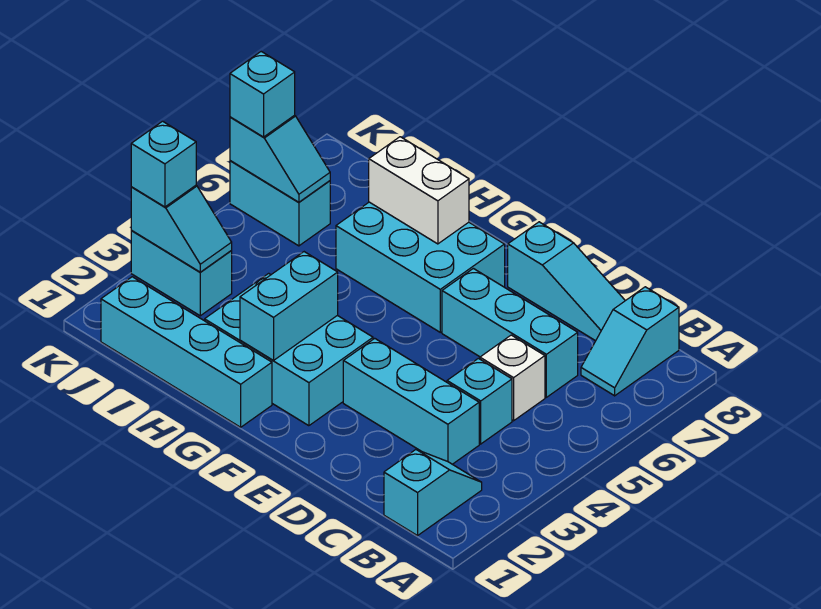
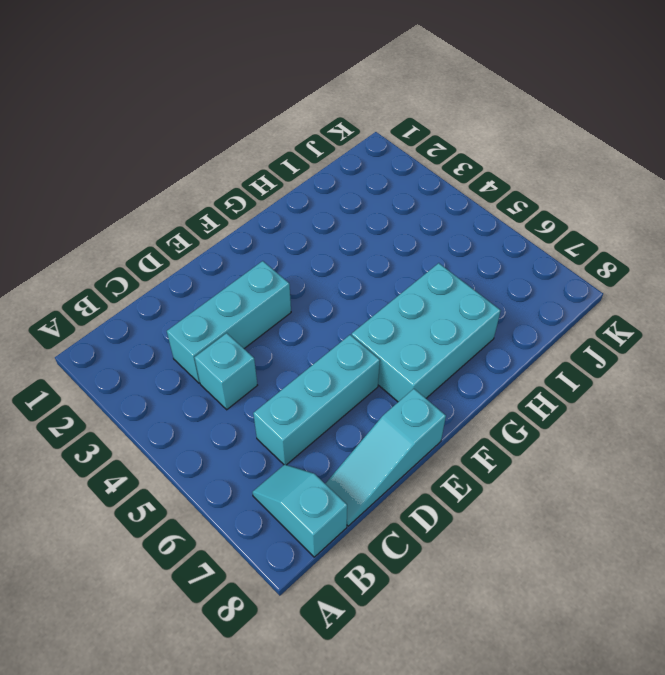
none -> cyan slope B1:B2 level 1 top 1
none -> white brick C5 level 1
none -> cyan brick F2:H3 level 1

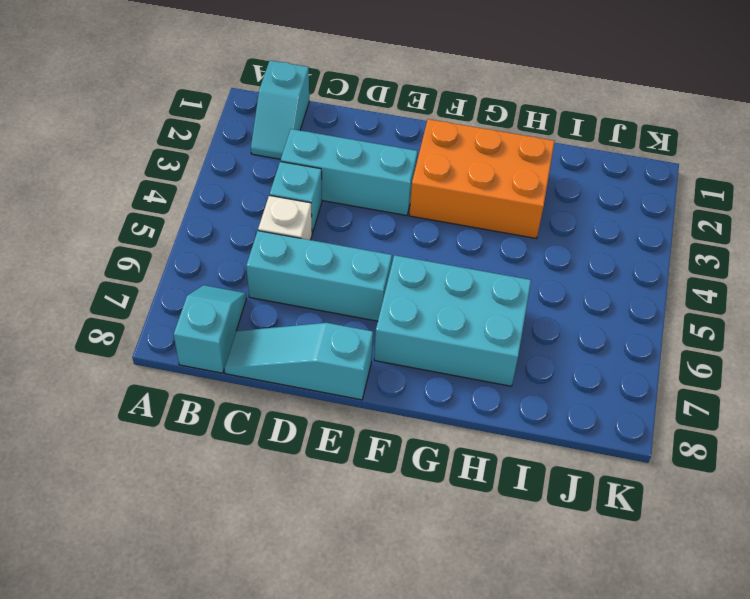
orange brick F2:H3 level 1 -> cyan brick F2:H3 level 1
none -> cyan brick G1:J1 level 1
none -> cyan brick J3:K3 level 1
none -> cyan brick J6:K6 level 1

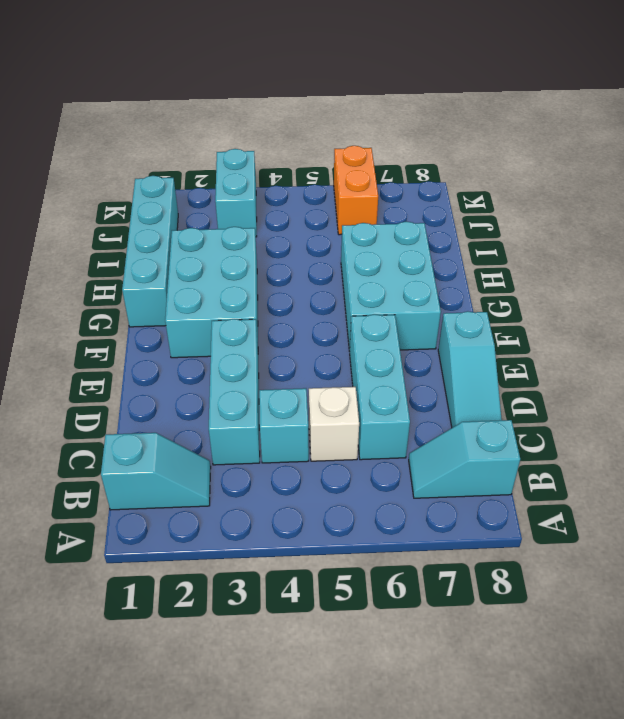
orange brick J6:K6 level 1 -> cyan brick J6:K6 level 1
none -> cyan brick G2:G3 level 2
none -> white brick G7:H7 level 2
none -> cyan slope J3:K3 level 2 top K

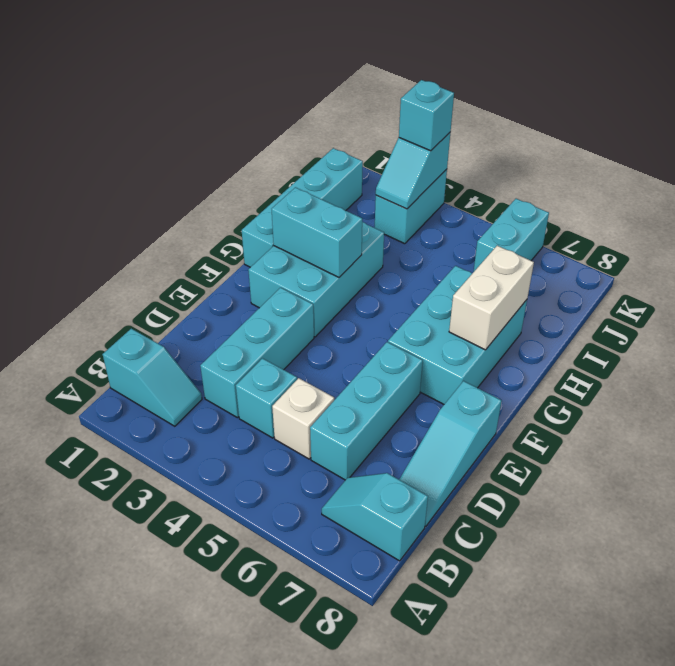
none -> cyan slope J6:K6 level 2 top K
none -> cyan brick K6 level 3

